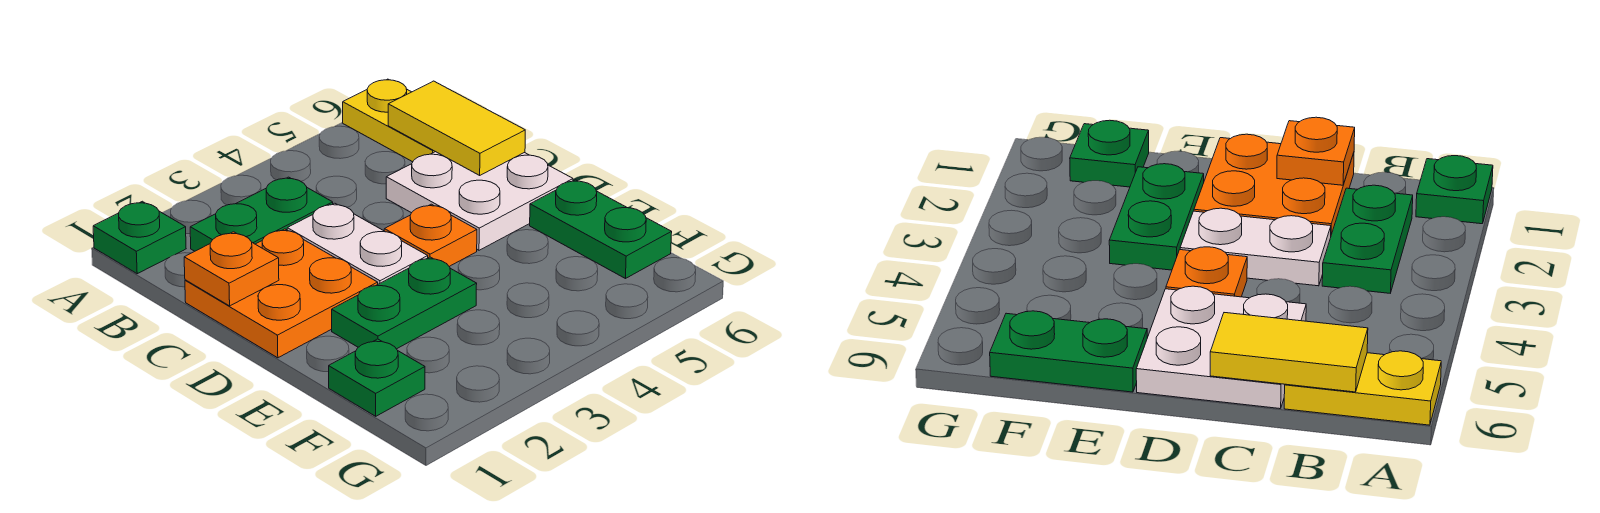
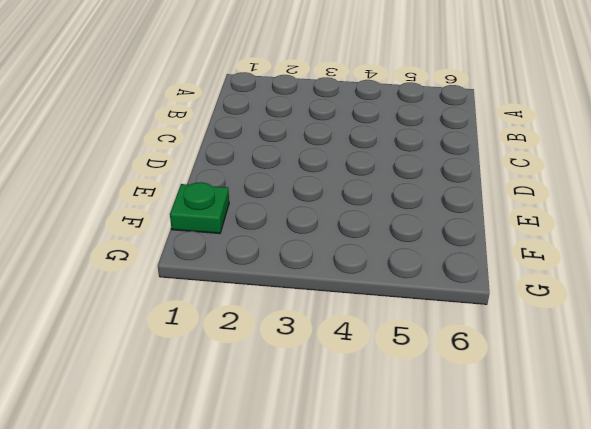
none -> green plate A1 level 1
none -> yellow plate A6:B6 level 1
none -> green plate B2:B3 level 1

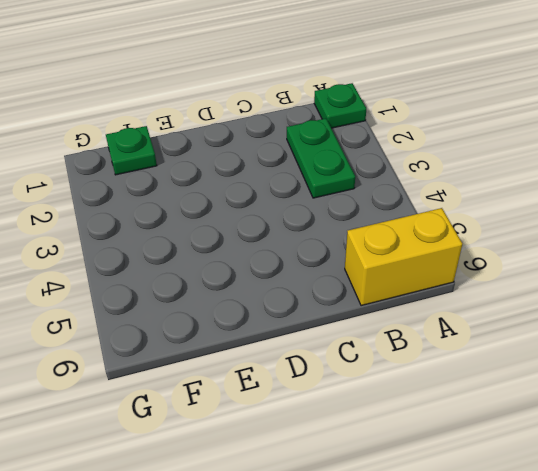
yellow brick A6:B6 level 1 -> yellow plate A6:B6 level 1
none -> orange plate C1:D2 level 1
none -> white plate C3:D3 level 1
none -> white plate C5:D6 level 1

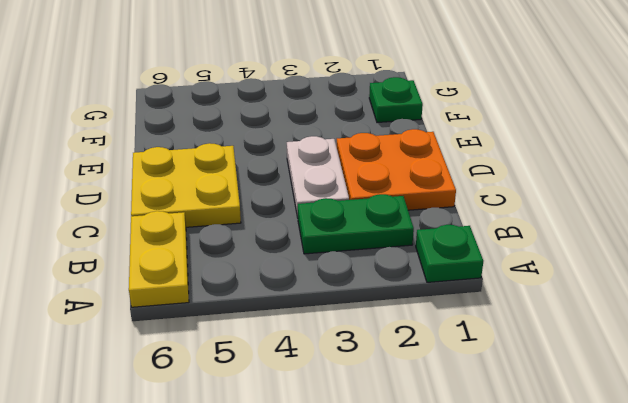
yellow plate C5:D6 level 1 -> white plate C5:D6 level 1
none -> orange plate D4 level 1
none -> green plate E2:E3 level 1
none -> green plate E6:F6 level 1

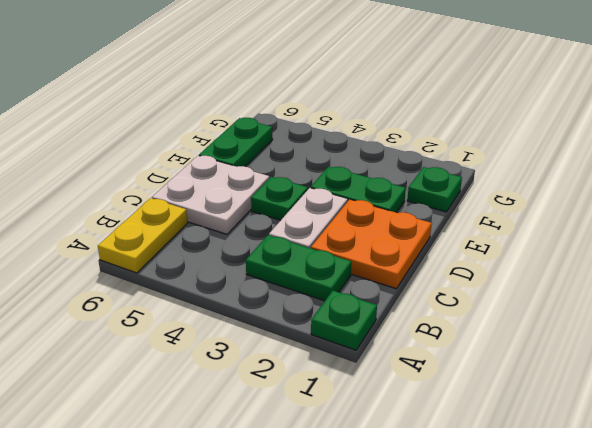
green plate D4 level 1 -> orange plate D4 level 1
none -> yellow tile B6:C6 level 2
none -> orange plate C1 level 2

